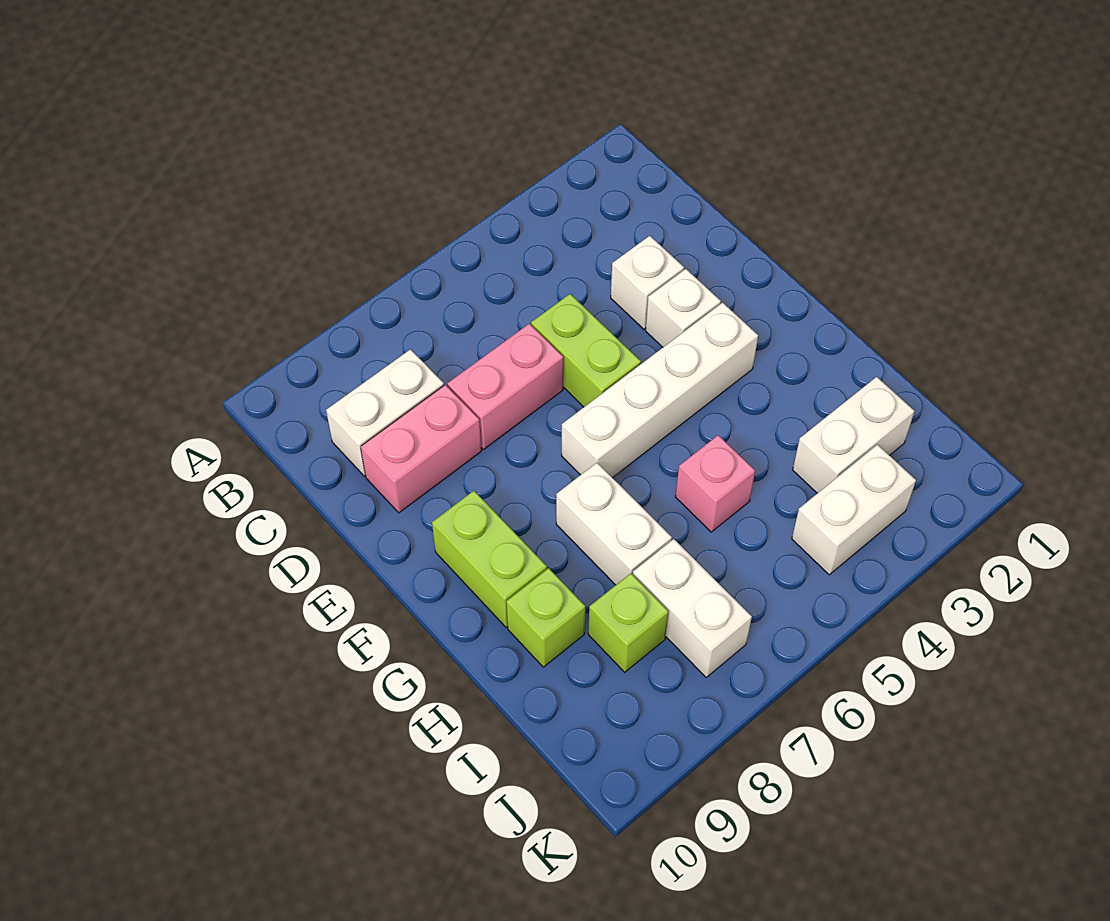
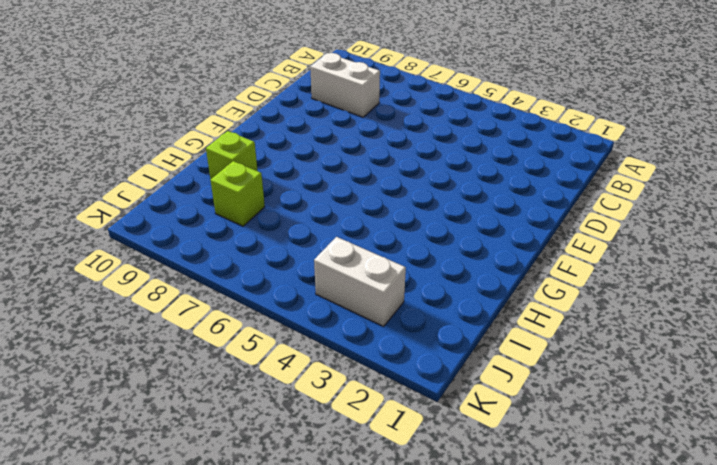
none -> white brick D3 level 1
none -> lime brick D5:E5 level 1
none -> pink brick D6:D7 level 1

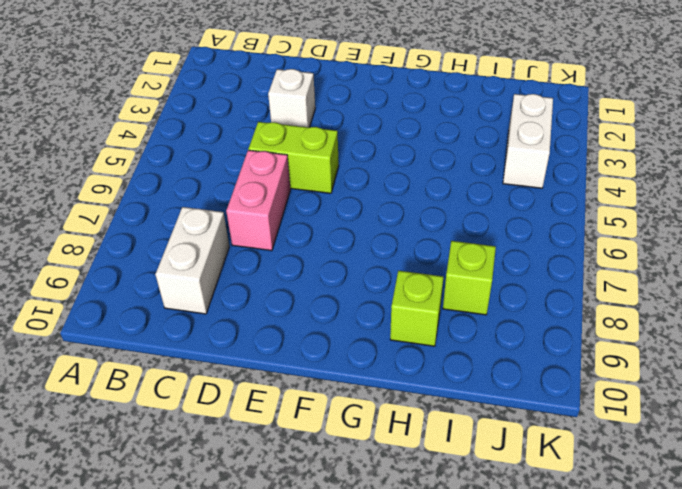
none -> pink brick D8:D9 level 1
none -> white brick E3 level 1
none -> white brick F3:F6 level 1

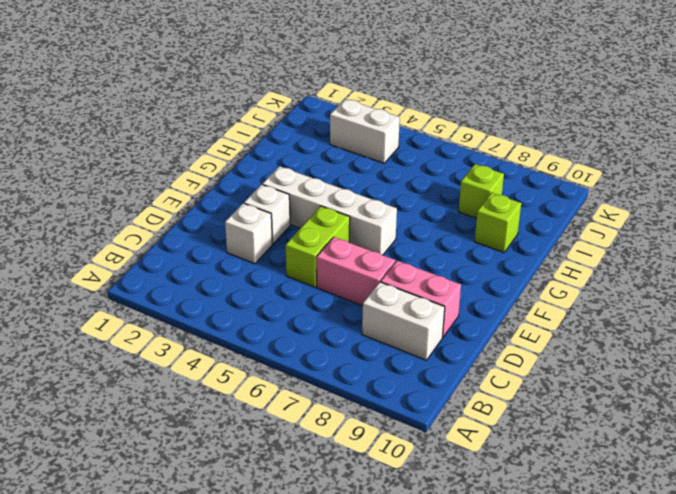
none -> lime brick F9:G9 level 1
none -> white brick G7:H7 level 1
none -> pink brick H5 level 1

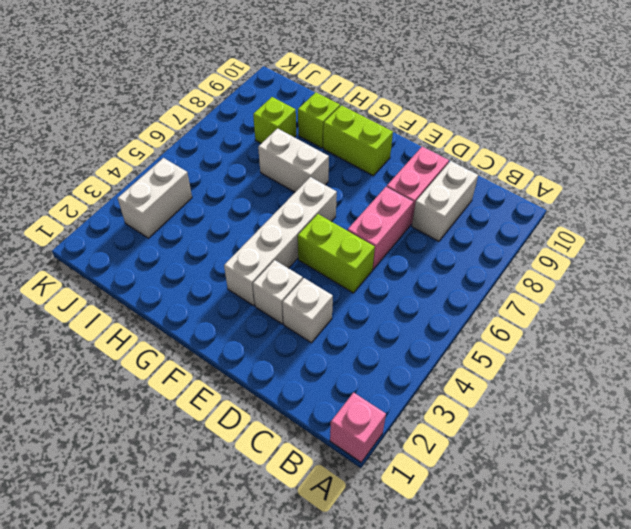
pink brick A1 level 1 -> pink brick H5 level 1
none -> white brick I2:I3 level 1
none -> white brick I7:J7 level 1

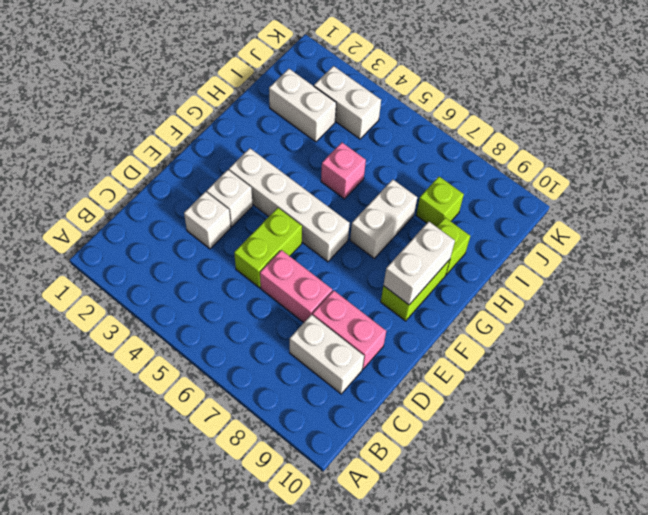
white brick F9:G9 level 2 -> white brick I7:J7 level 1

